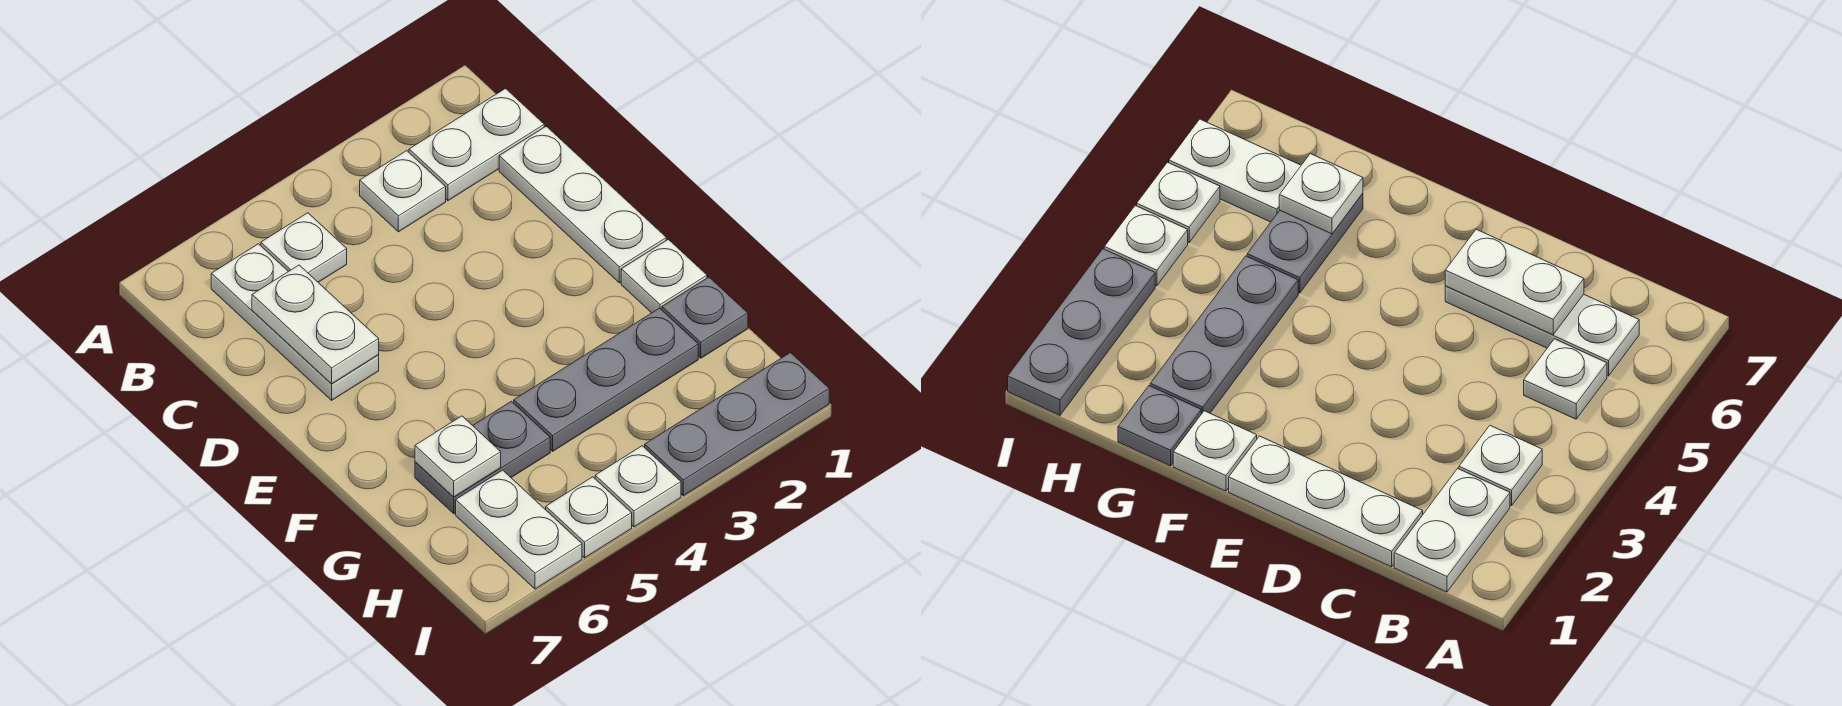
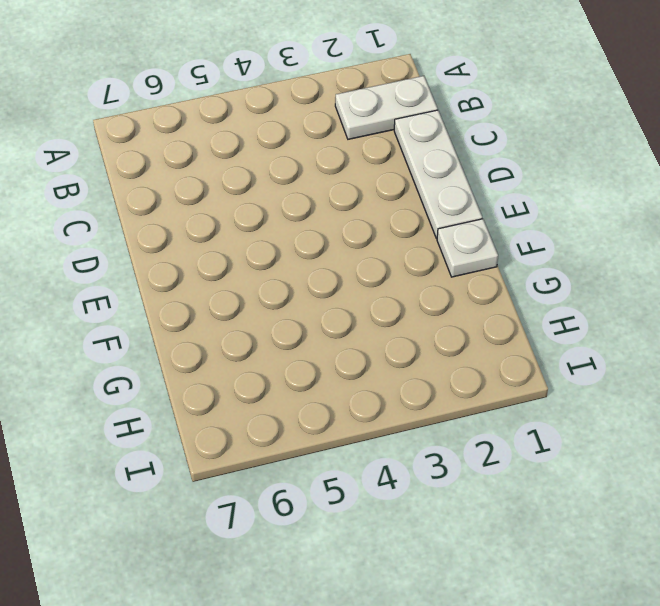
none -> white plate B3 level 1
none -> white plate B5 level 1
none -> white plate B6:D6 level 1

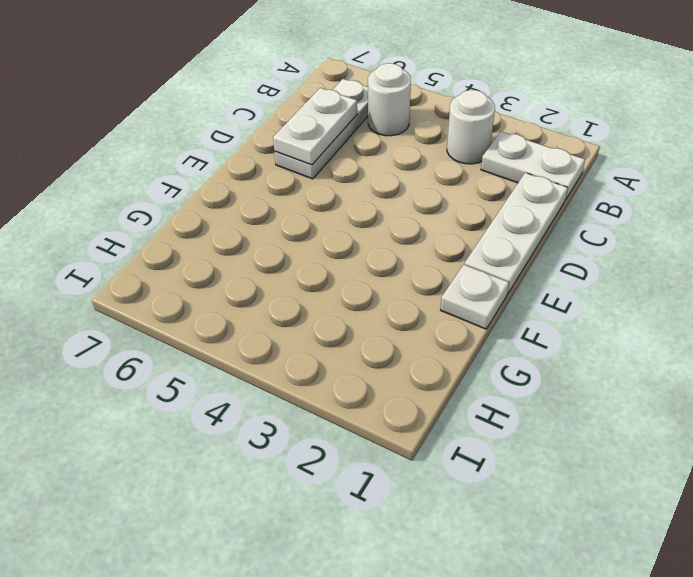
white round brick B3 level 1 -> white plate B3 level 1
white round brick B5 level 1 -> white plate B5 level 1
none -> grey plate G1 level 1
none -> grey plate G2:G4 level 1
none -> grey plate G5:G6 level 1

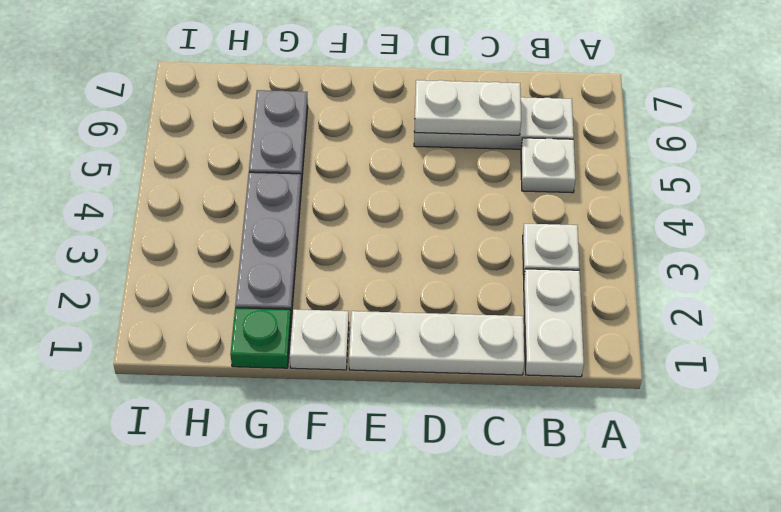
green plate G1 level 1 -> grey plate G1 level 1
none -> white plate H6:I6 level 1
none -> grey plate I1:I3 level 1
none -> white plate I4 level 1

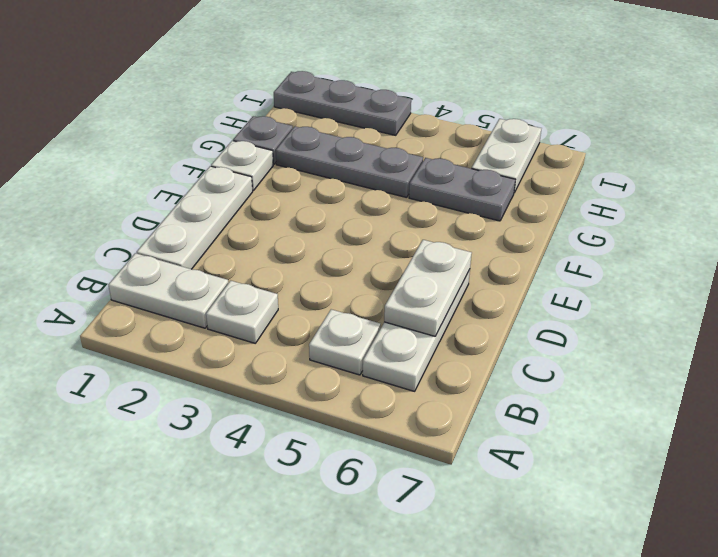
none -> white plate I4 level 1
none -> white plate I5 level 1
none -> white plate G6 level 2

